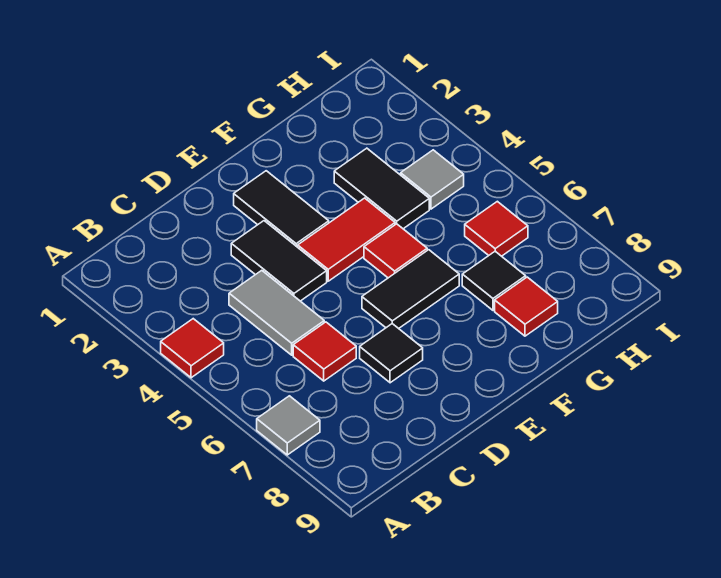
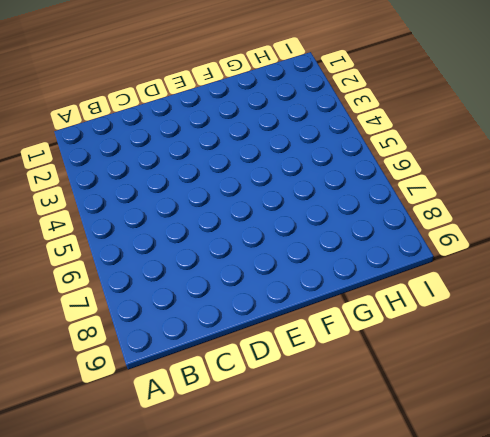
none -> red tile A4 level 1
none -> grey tile A7 level 1
none -> grey tile C4:C5 level 1

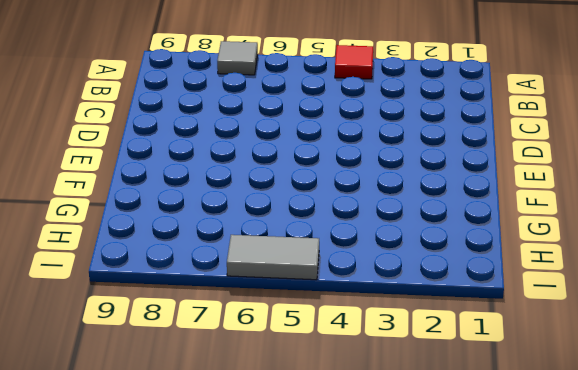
grey tile I5:I6 level 1 -> grey tile C4:C5 level 1
none -> red tile C6 level 1
none -> black tile D3:D4 level 1
none -> black tile D7 level 1

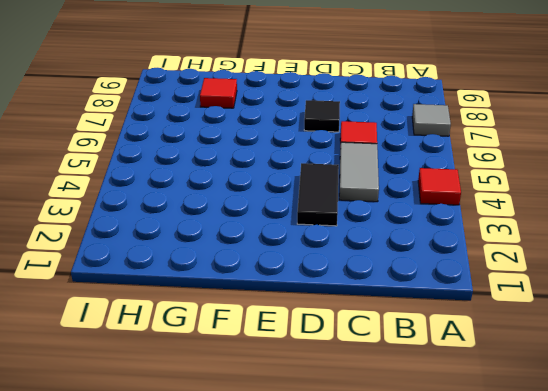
none -> black tile E2:E3 level 1
none -> red tile E4:F4 level 1
none -> black tile E6:F6 level 1

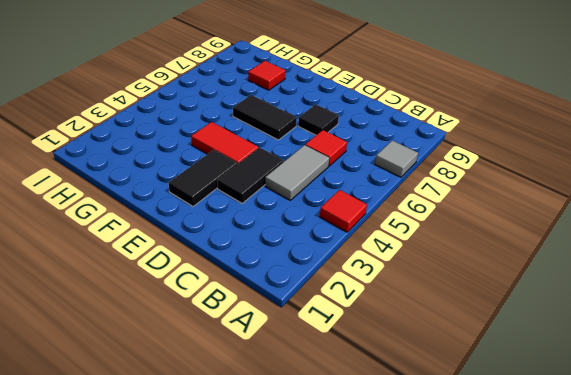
none -> red tile F5 level 1
none -> black tile G3:G4 level 1
none -> black tile G7 level 1

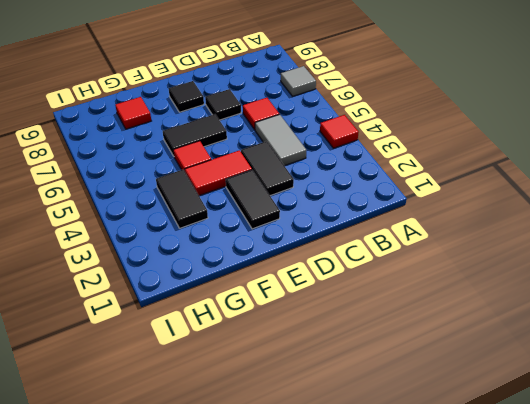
black tile E8 level 1 -> black tile G7 level 1
none -> grey tile H4 level 1
none -> red tile H6 level 1

